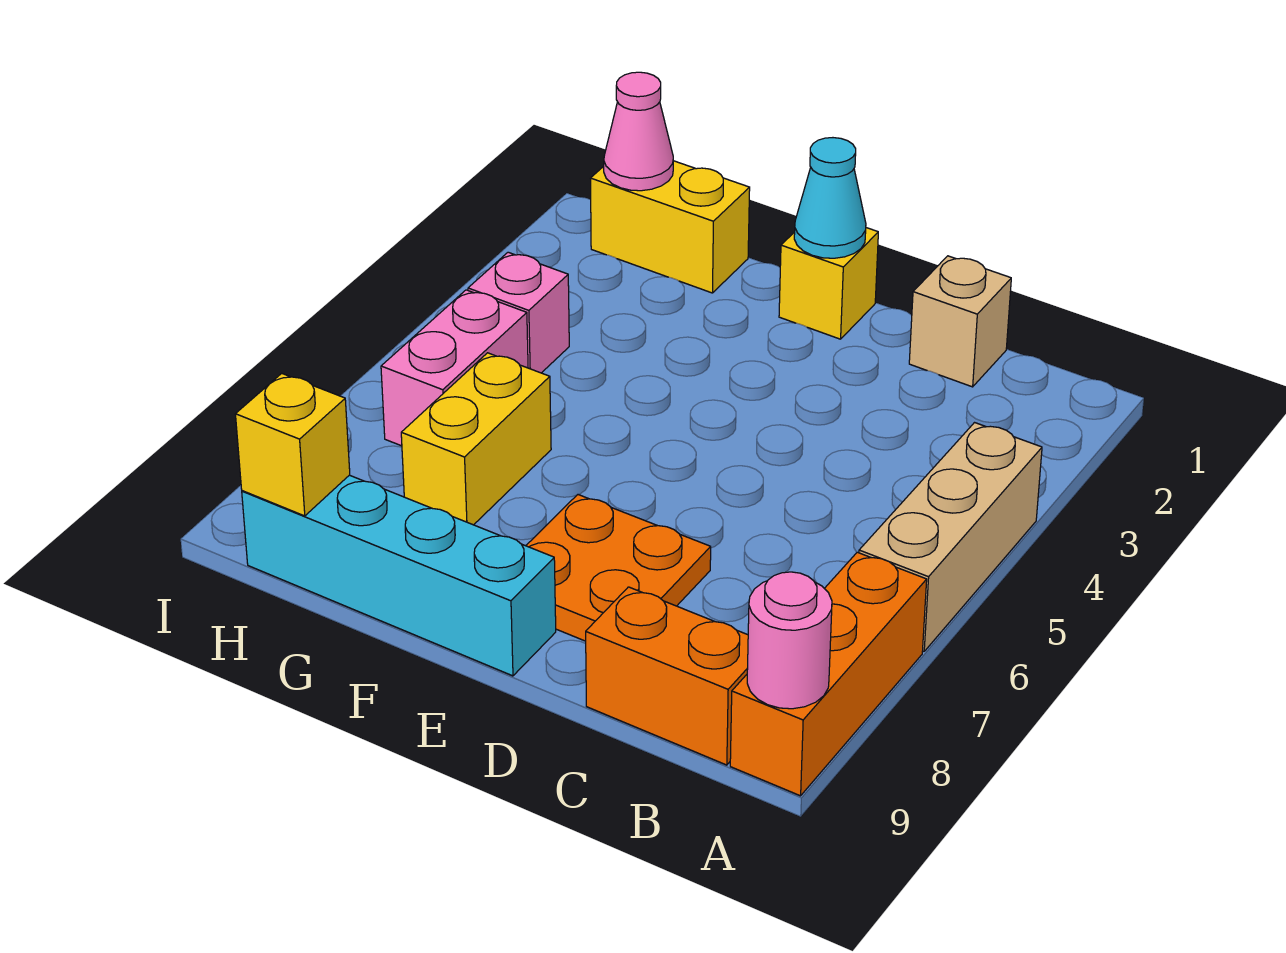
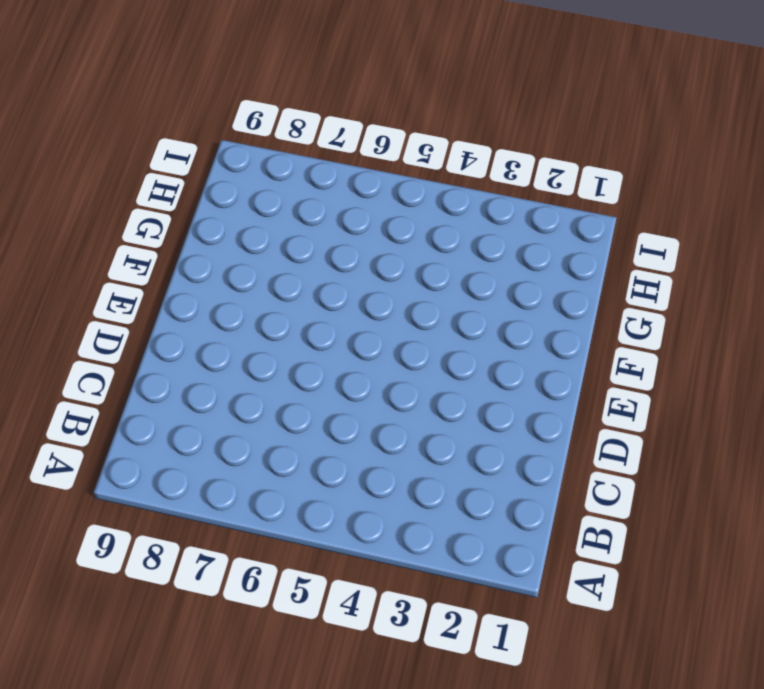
none -> tan brick A4:A6 level 1
none -> orange brick A7:A9 level 1
none -> orange brick B9:C9 level 1

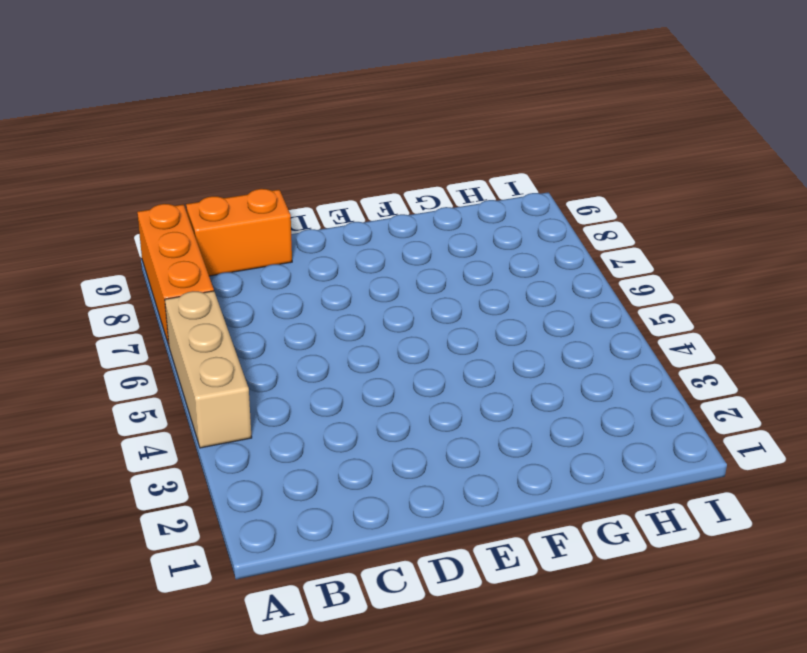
none -> tan brick C1 level 1
none -> orange plate D7:E8 level 1
none -> yellow brick E1 level 1

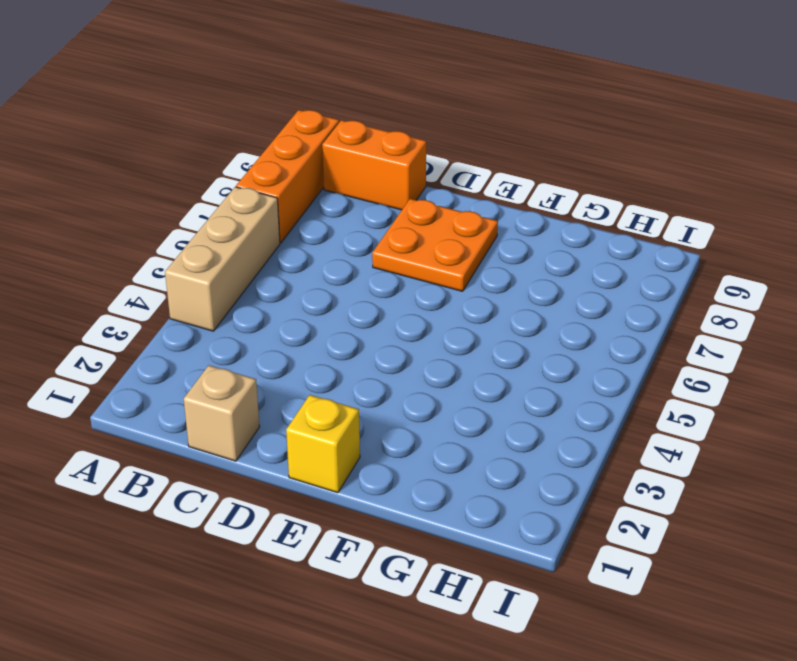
none -> cyan brick E9:H9 level 1
none -> yellow brick G1:H1 level 1
none -> yellow brick G6:G7 level 1

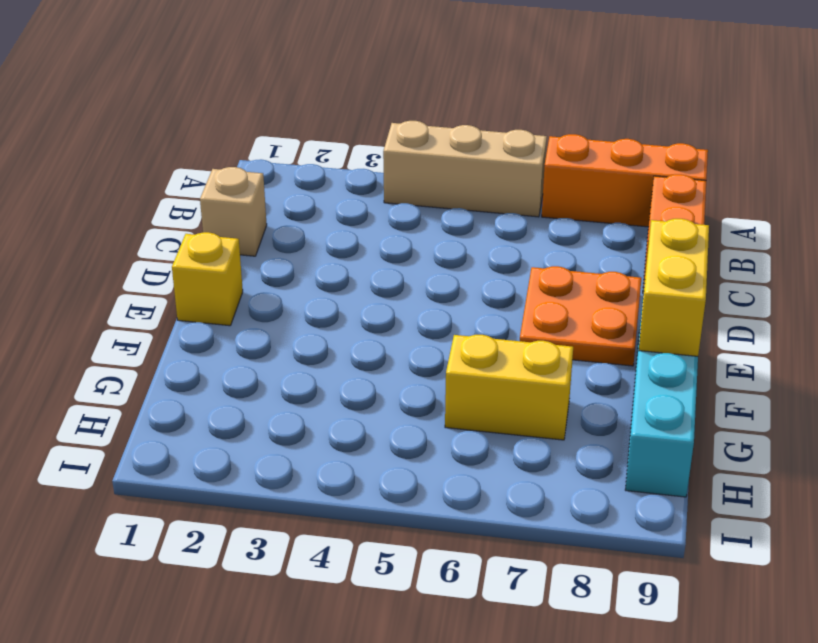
yellow brick E9:F9 level 2 -> yellow brick G1:H1 level 1
none -> pink brick H4 level 1
none -> pink brick H5:H6 level 1
none -> pink round brick A9 level 2

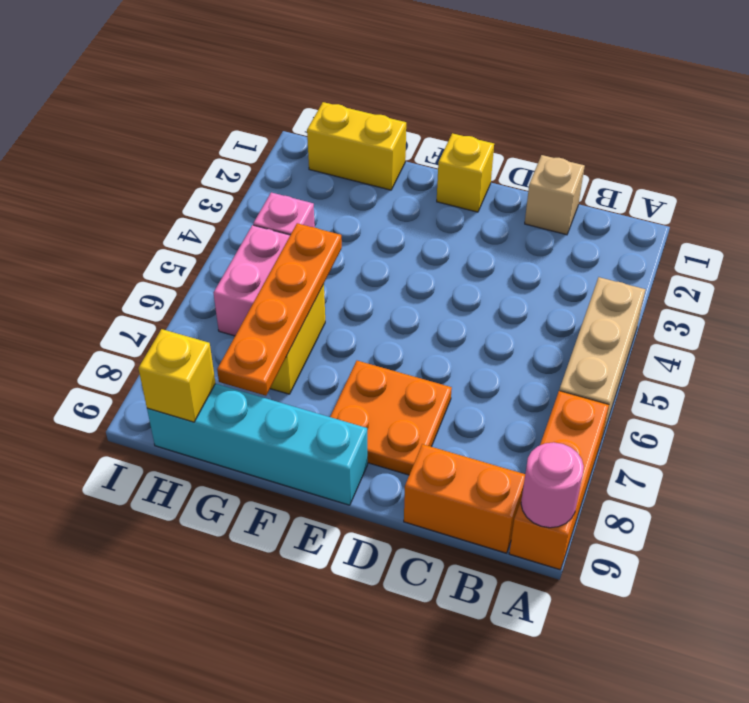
orange plate G5:G8 level 2 -> none
none -> cyan cone E1 level 2
none -> pink cone H1 level 2

